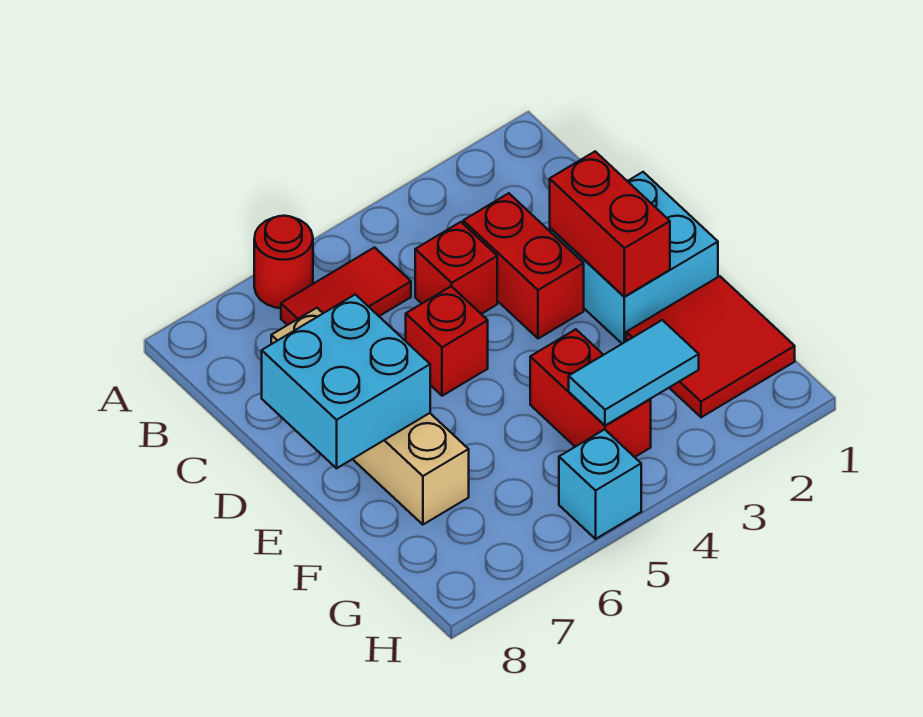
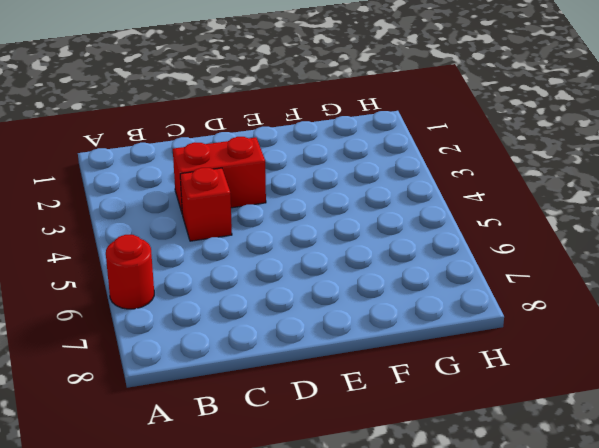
none -> red tile B5:B6 level 1
none -> tan brick C7:F7 level 1
none -> cyan brick D1:E2 level 1

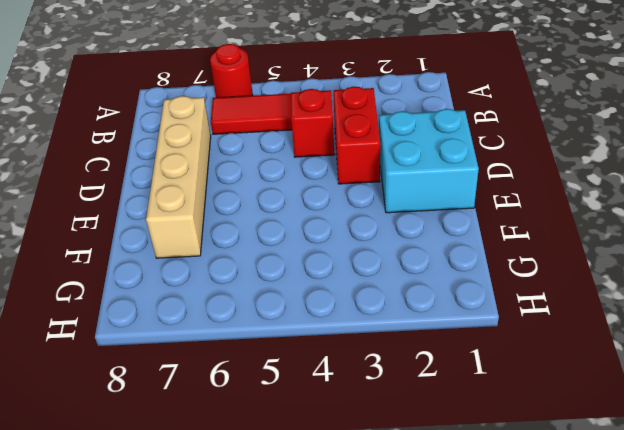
none -> red brick D5 level 1
none -> red tile F1:G2 level 1
none -> red brick F4:G4 level 1

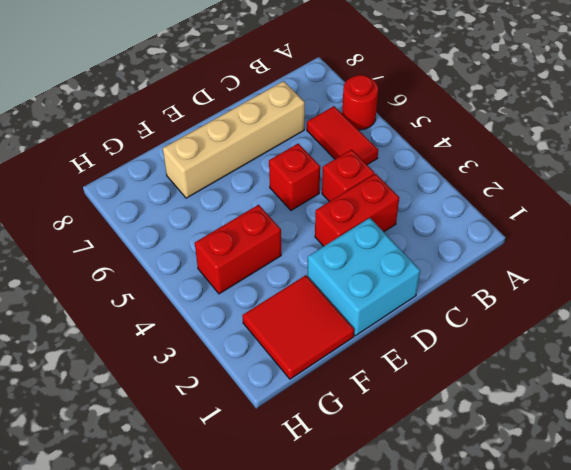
none -> cyan brick H5 level 1
none -> red brick D2:E2 level 2
none -> cyan brick D7:E8 level 2

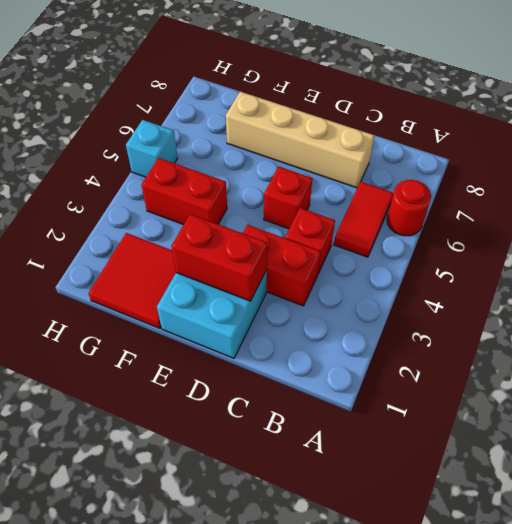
none -> cyan brick D7:E8 level 2
none -> cyan tile G3:G4 level 2

